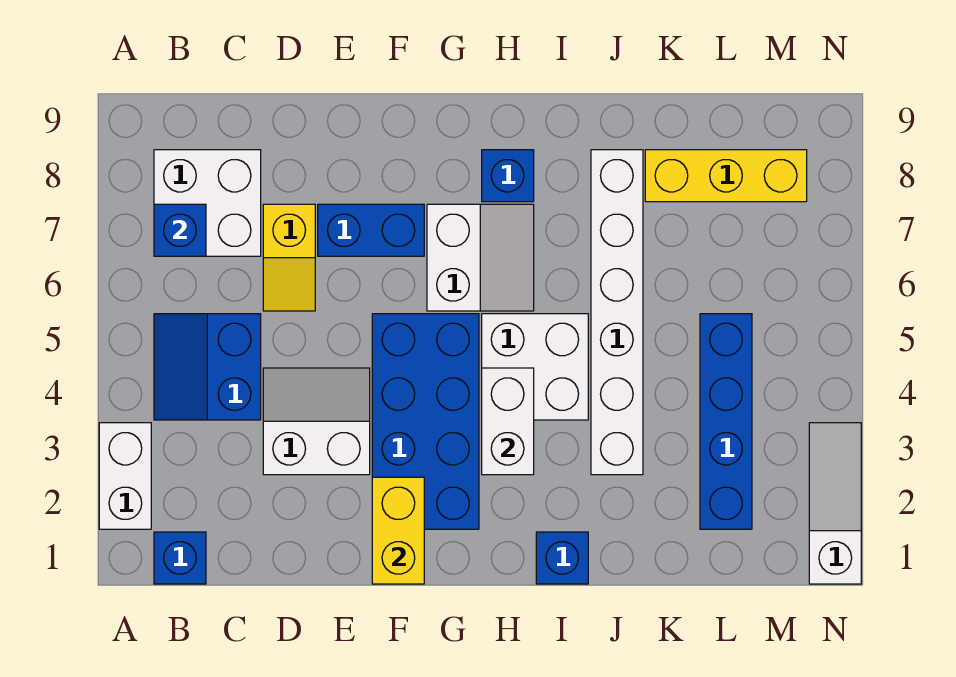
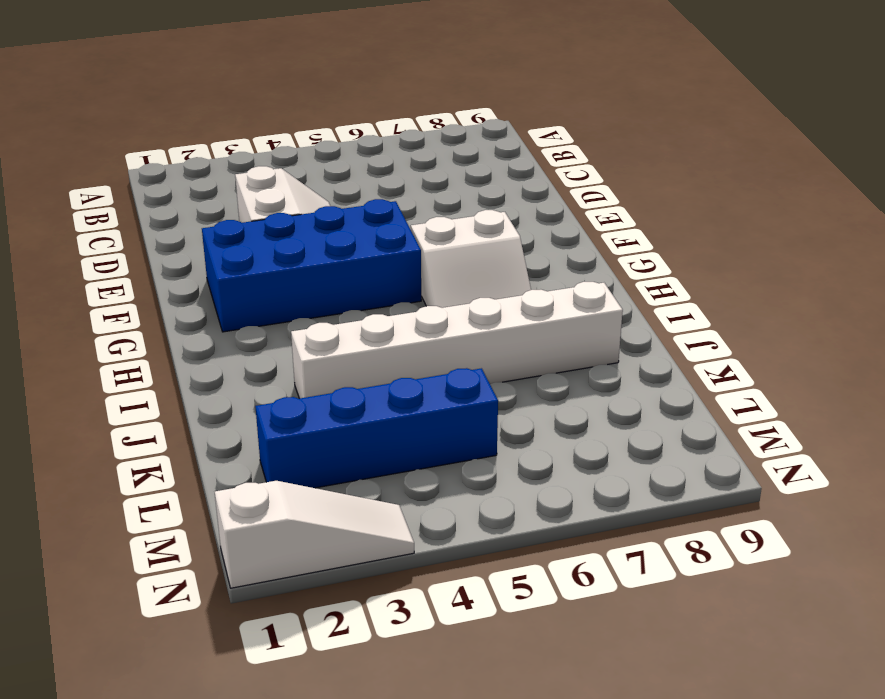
none -> white brick A2:A3 level 1
none -> blue brick B1 level 1
none -> blue slope B4:C5 level 1 top C

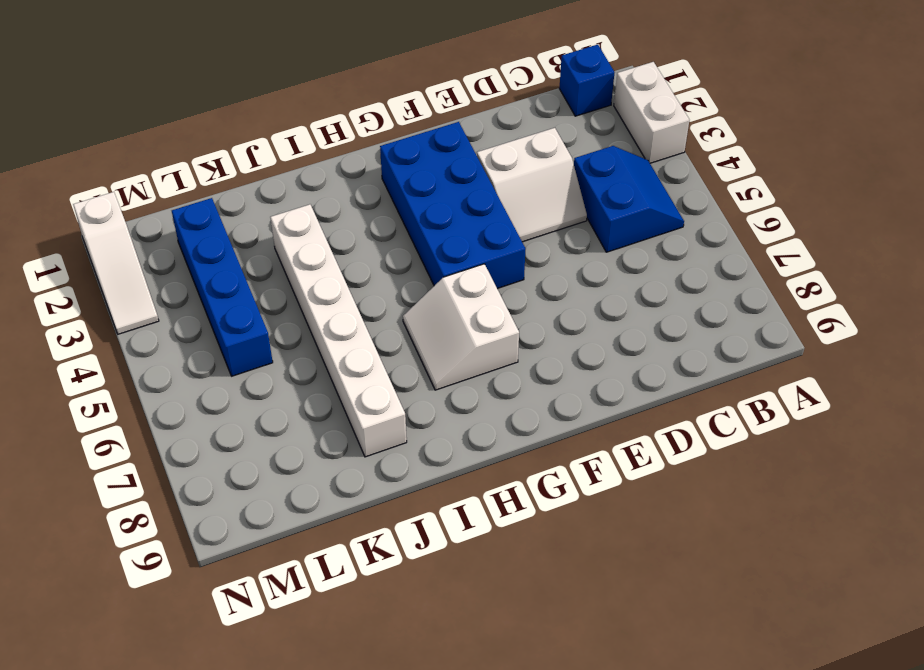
none -> white brick B7:C8 level 1
none -> yellow slope D6:D7 level 1 top 7
none -> blue brick E7:F7 level 1

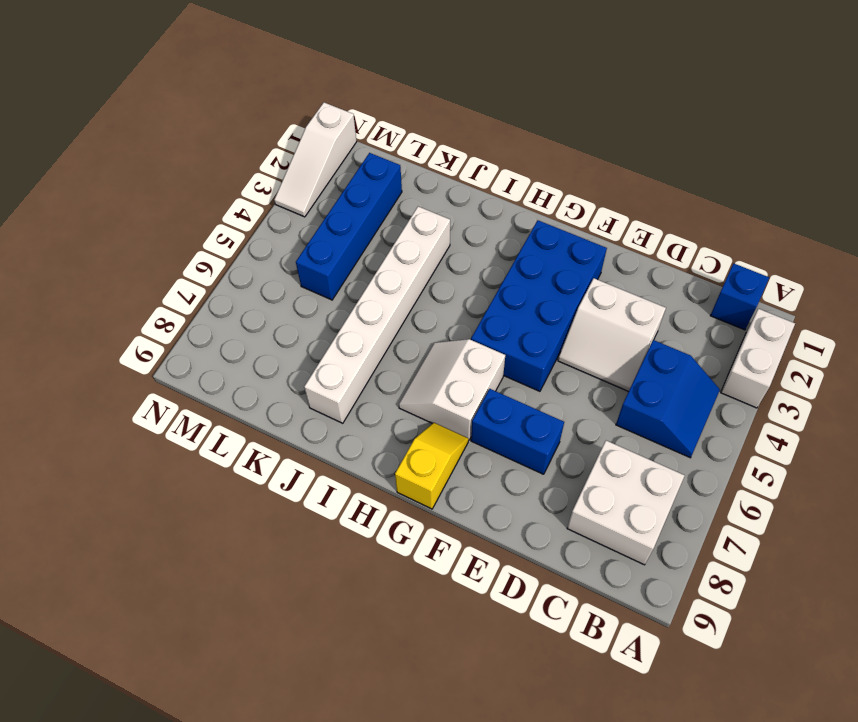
yellow slope G8:G9 level 1 top 9 -> yellow slope D6:D7 level 1 top 7
none -> white brick H4:I5 level 1
none -> blue brick H8 level 1
none -> blue brick I1 level 1

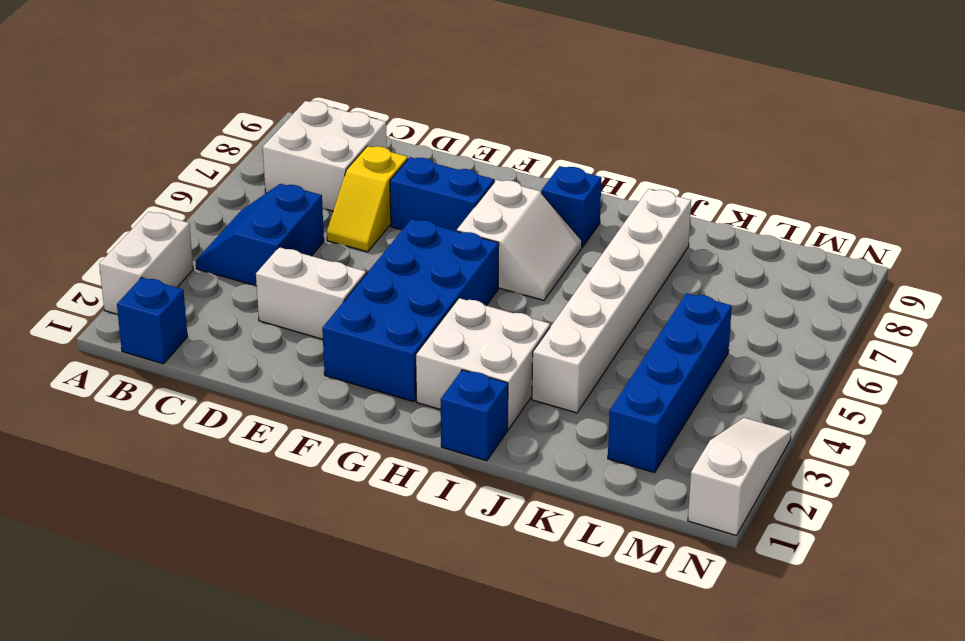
white brick H2:I3 level 1 -> white brick H4:I5 level 1
none -> yellow brick K8:M8 level 1
none -> blue brick B7 level 2
none -> yellow brick F1:F2 level 2

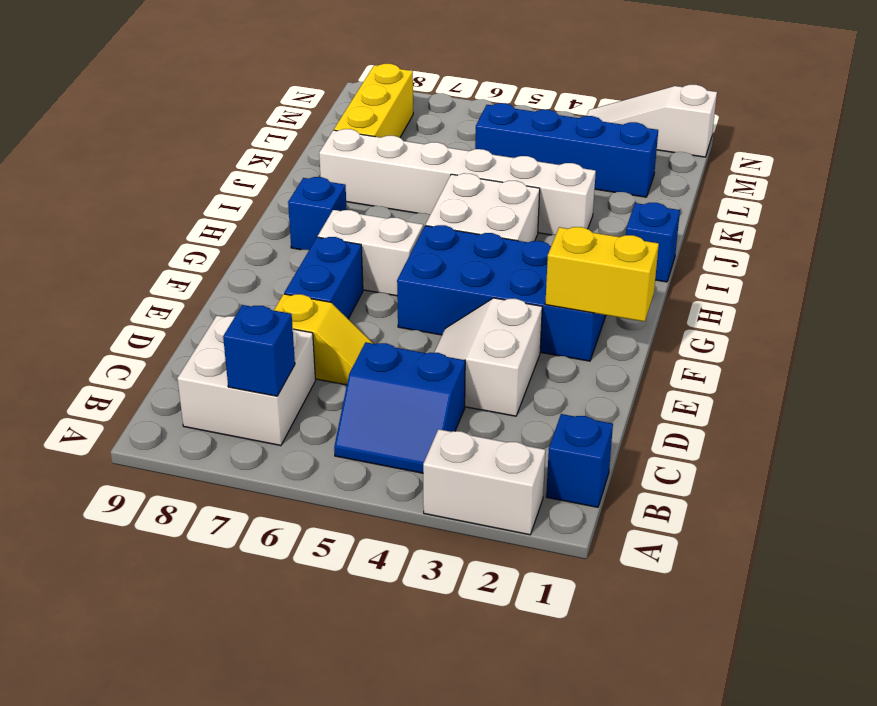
none -> white brick H3:H4 level 2

